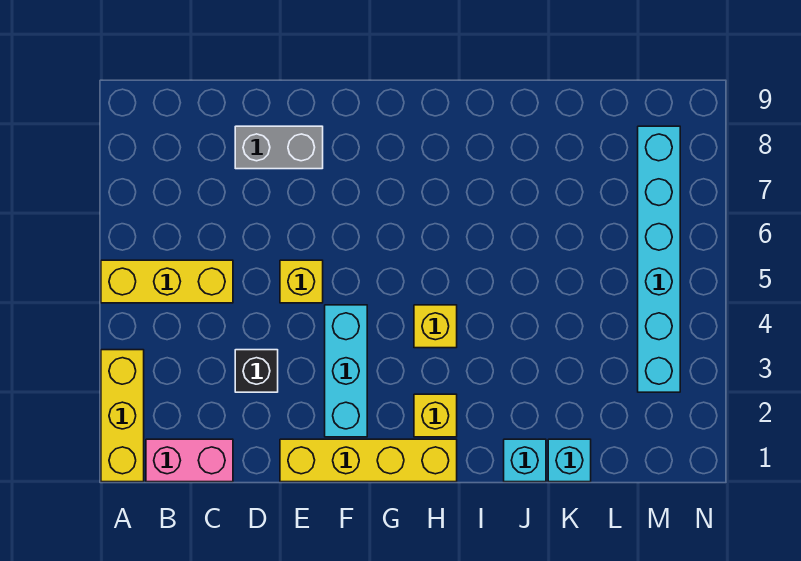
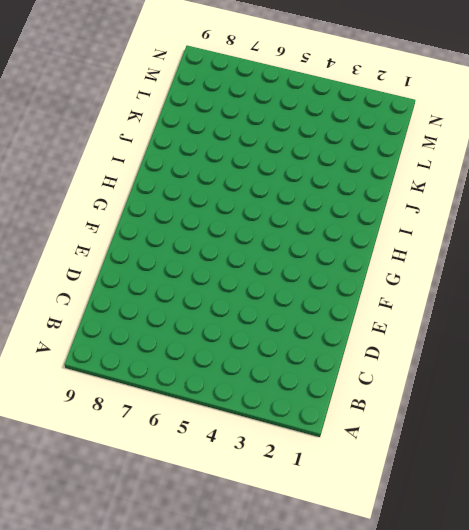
none -> yellow brick A1:A3 level 1
none -> yellow brick A5:C5 level 1
none -> pink brick B1:C1 level 1

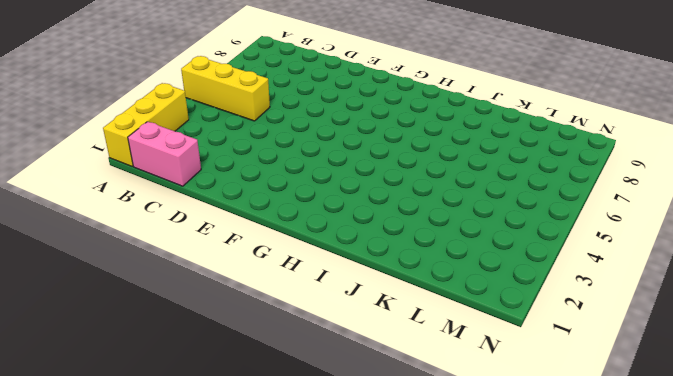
none -> black brick D3 level 1
none -> grey brick D8:E8 level 1
none -> yellow brick E1:H1 level 1

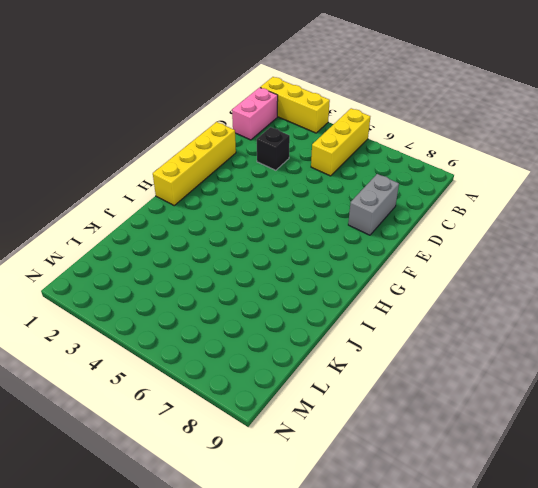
none -> yellow brick E5 level 1
none -> cyan brick F2:F4 level 1
none -> yellow brick H2 level 1

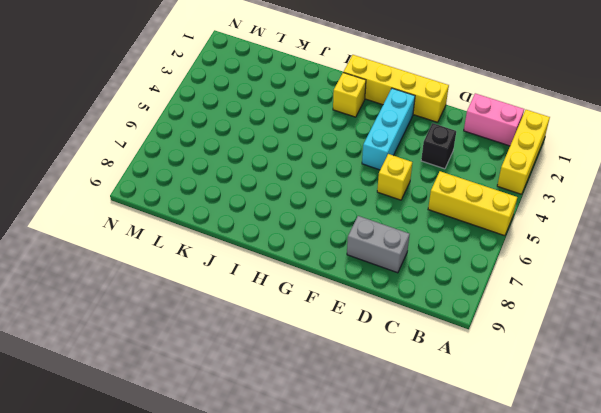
none -> yellow brick H4 level 1
none -> cyan brick J1 level 1
none -> cyan brick K1 level 1

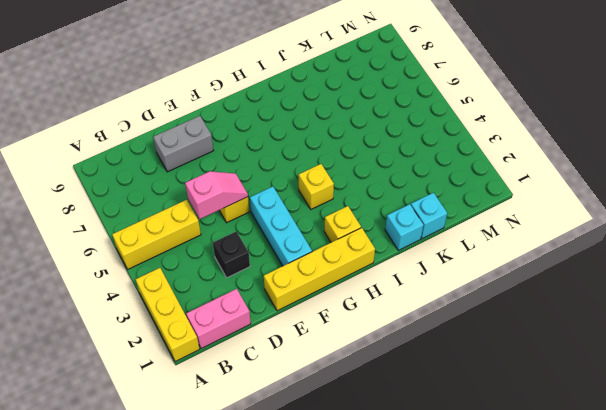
pink slope D5:E5 level 2 top D -> none
none -> cyan brick M3:M8 level 1

